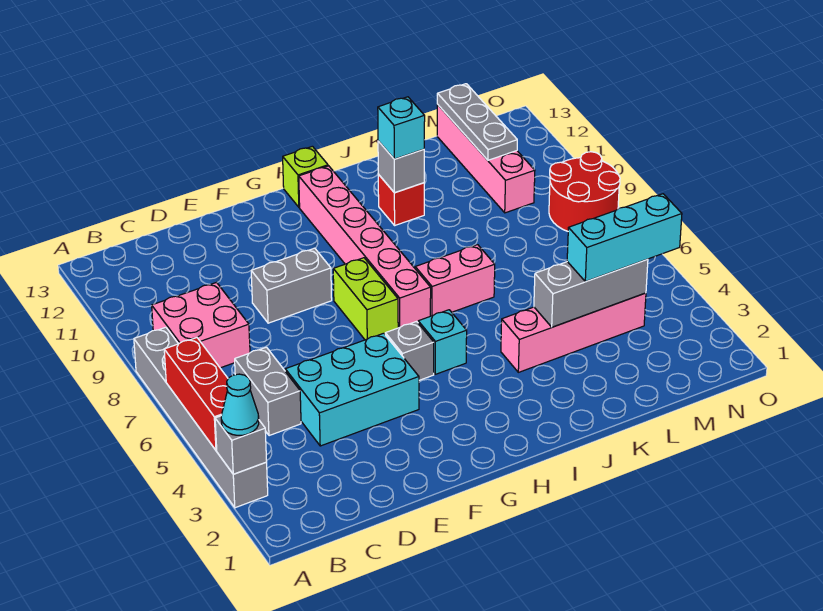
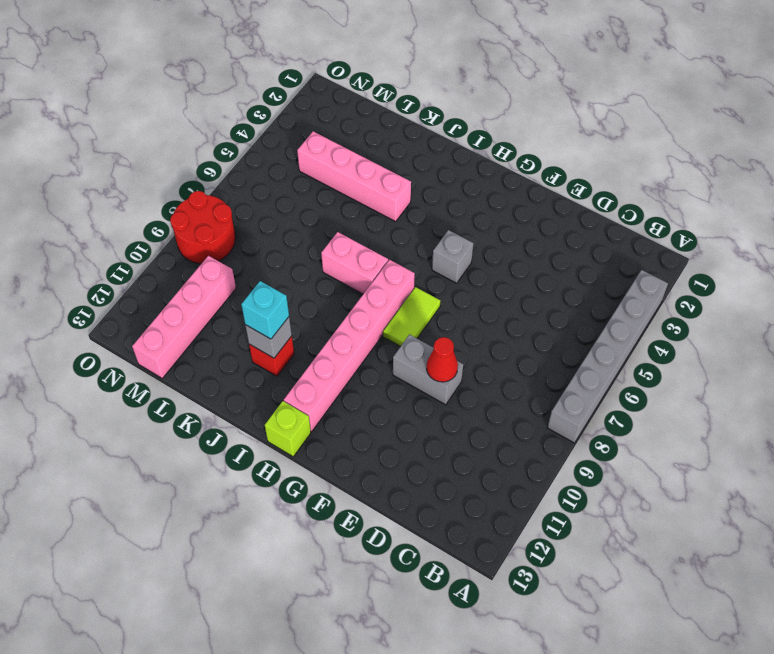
red cone E9 level 2 -> none
lime tile G7:G8 level 1 -> lime brick G7:G8 level 1
none -> pink brick B8:C9 level 1
none -> grey brick C5:C6 level 1
none -> cyan brick D4:F5 level 1

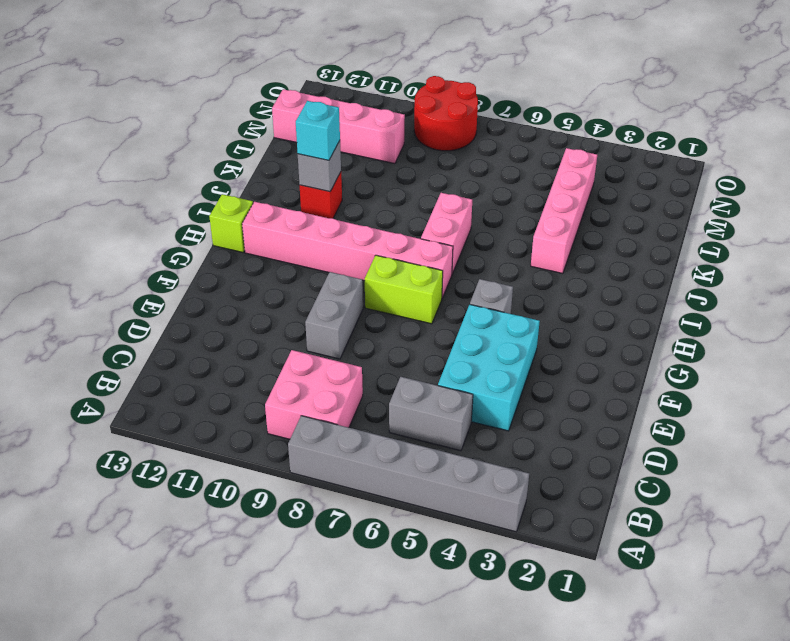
none -> cyan brick H5 level 1
none -> grey brick A3 level 2
none -> red brick A4:A6 level 2

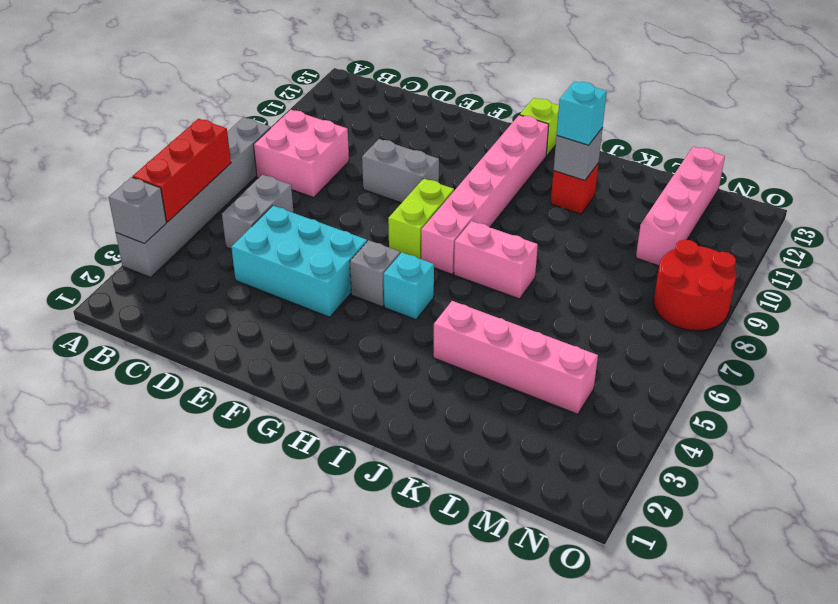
none -> grey brick K4:M4 level 2
none -> grey plate M11:M13 level 2
none -> cyan cone A3 level 3

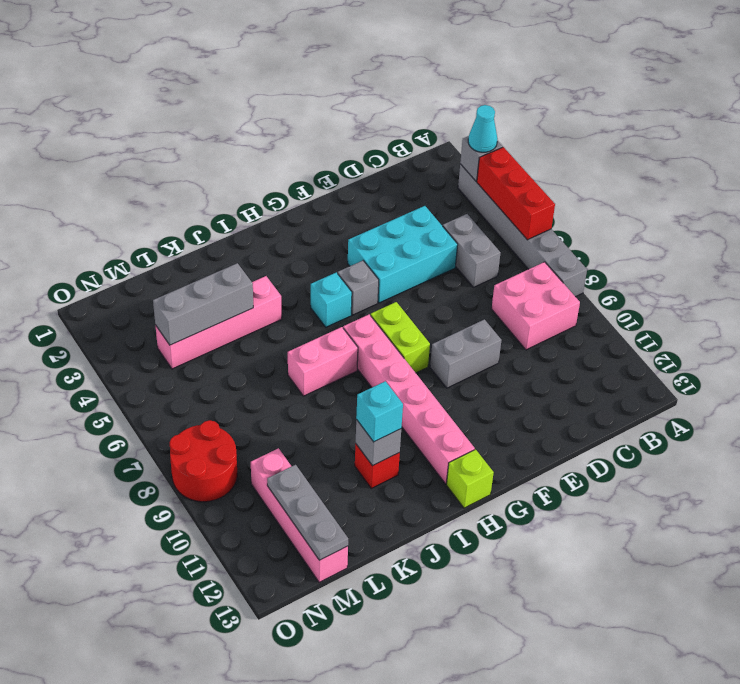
none -> cyan brick L4:N4 level 3

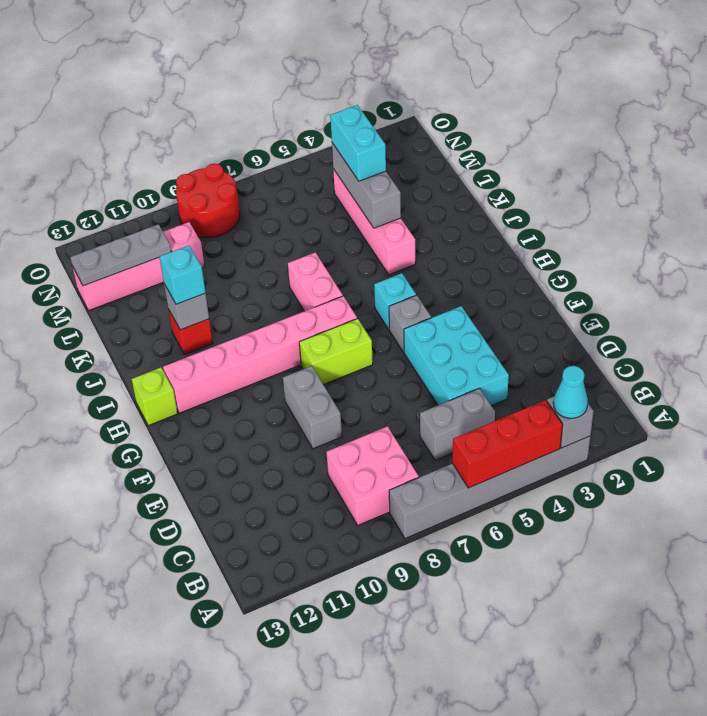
cyan brick L4:M4 level 3 -> cyan brick L4:N4 level 3

